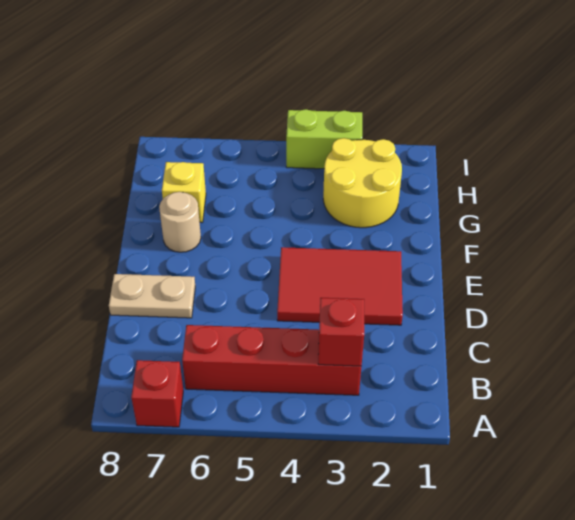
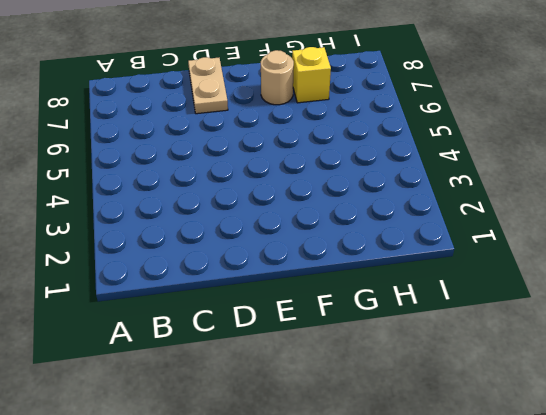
none -> red brick A7 level 1
none -> red brick B3:B6 level 1

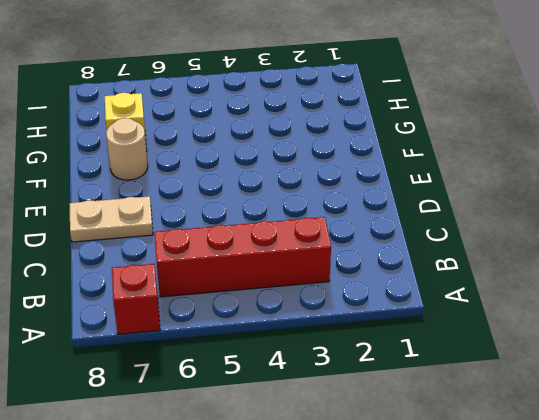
none -> red tile D2:E4 level 1
none -> yellow round brick G2:H3 level 1

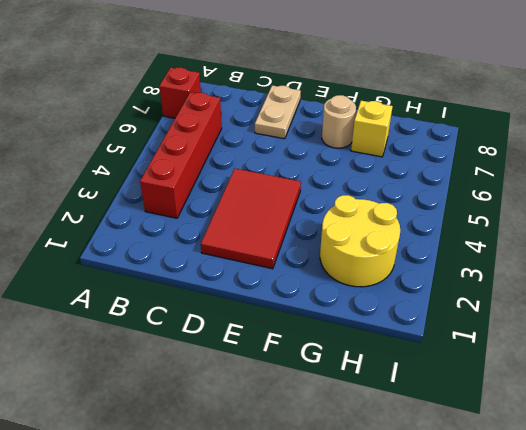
none -> lime brick I3:I4 level 1
none -> red brick B3 level 2

